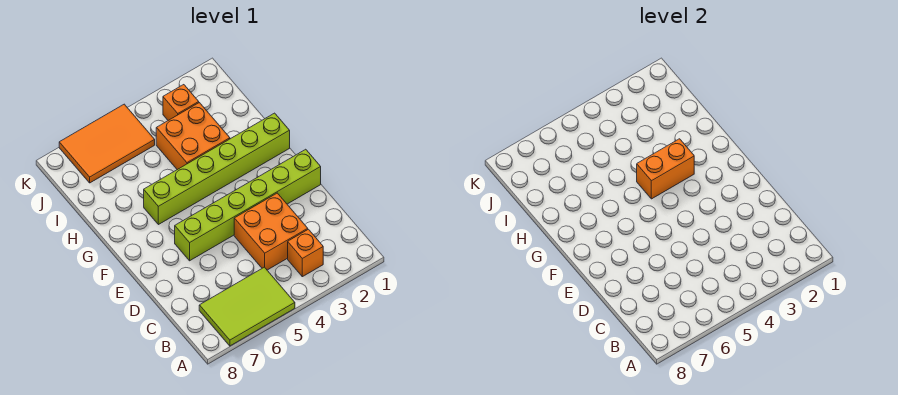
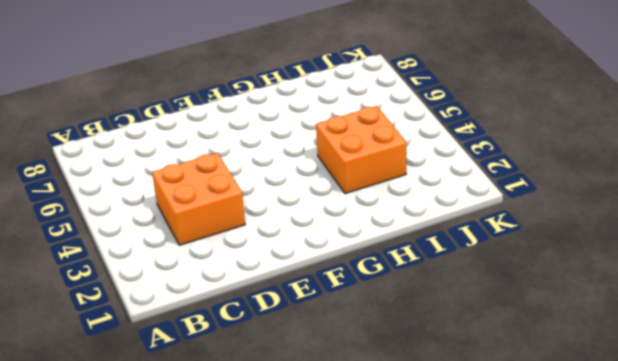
none -> lime tile A5:B7 level 1
none -> orange brick B3 level 1

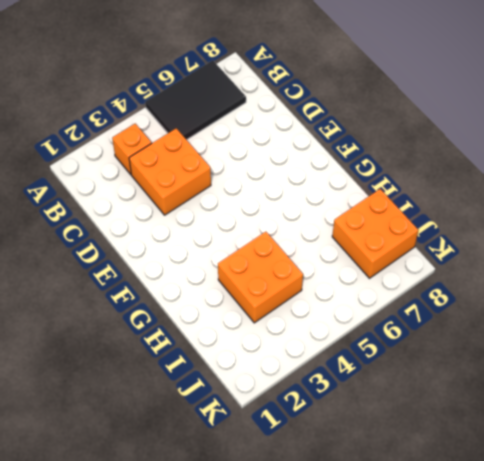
black tile A5:B7 level 1 -> lime tile A5:B7 level 1
orange brick I7:J8 level 1 -> orange tile J5:K7 level 1
none -> lime brick E1:E6 level 1
none -> lime brick G1:G6 level 1

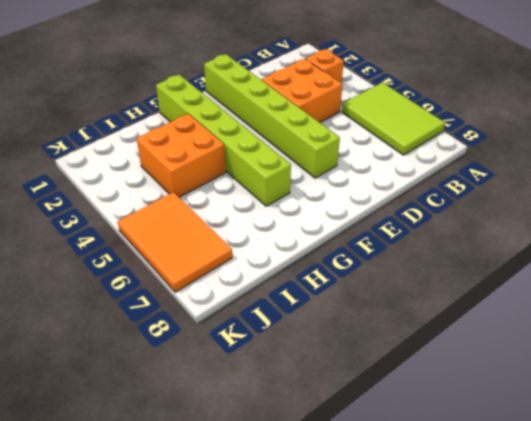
none -> orange brick J3 level 1
none -> orange brick G3:G4 level 2

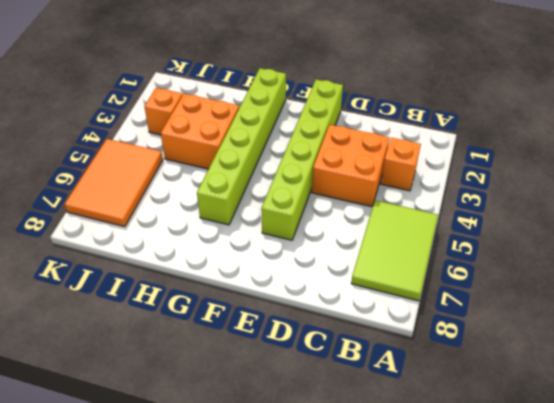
none -> orange brick G3:G4 level 2

